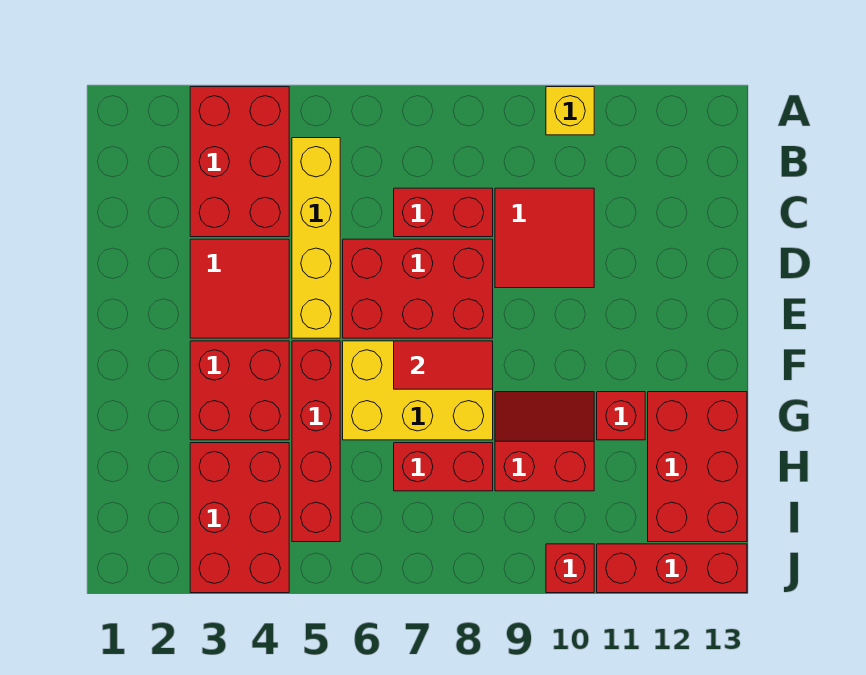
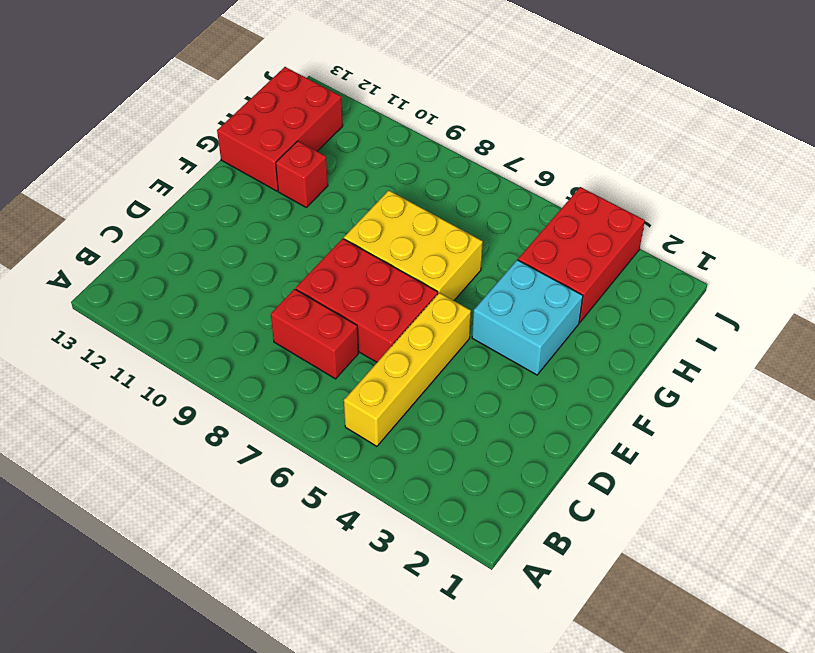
cyan brick F3:G4 level 1 -> red brick F3:G4 level 1
none -> red brick A3:C4 level 1
none -> yellow brick A10 level 1
none -> red tile C9:D10 level 1

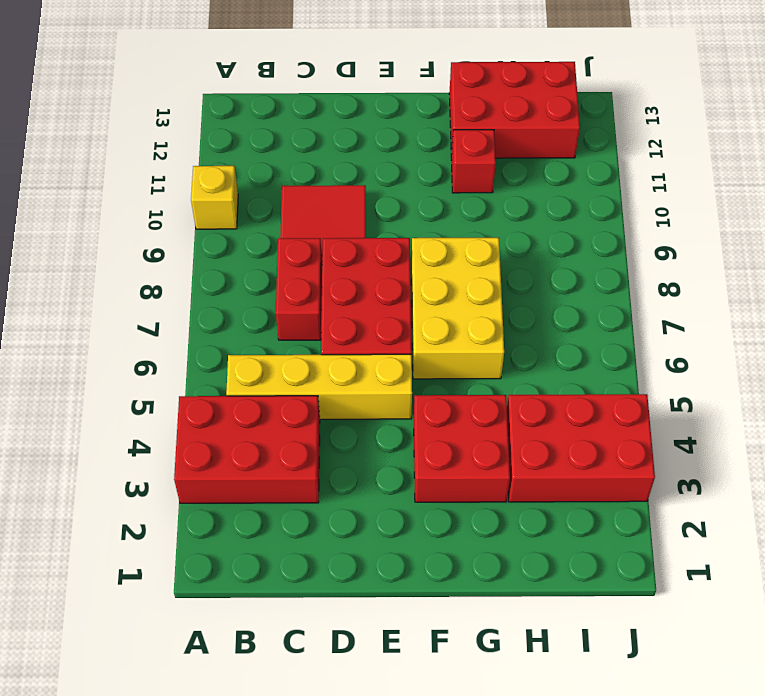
none -> red tile D3:E4 level 1
none -> red brick F5:I5 level 1
none -> red slope G9:H10 level 1 top H

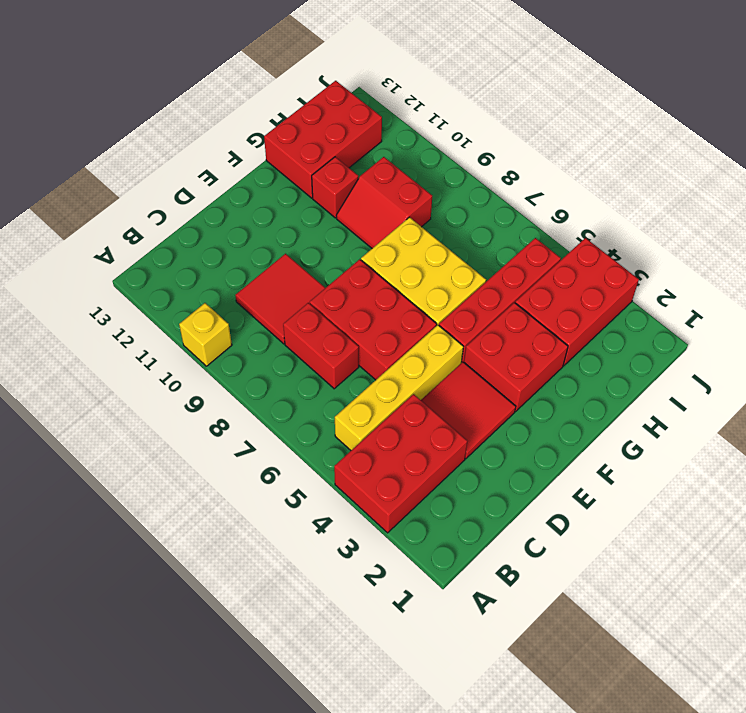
none -> red brick H7:H8 level 1
none -> red brick J10 level 1
none -> red brick J11:J13 level 1

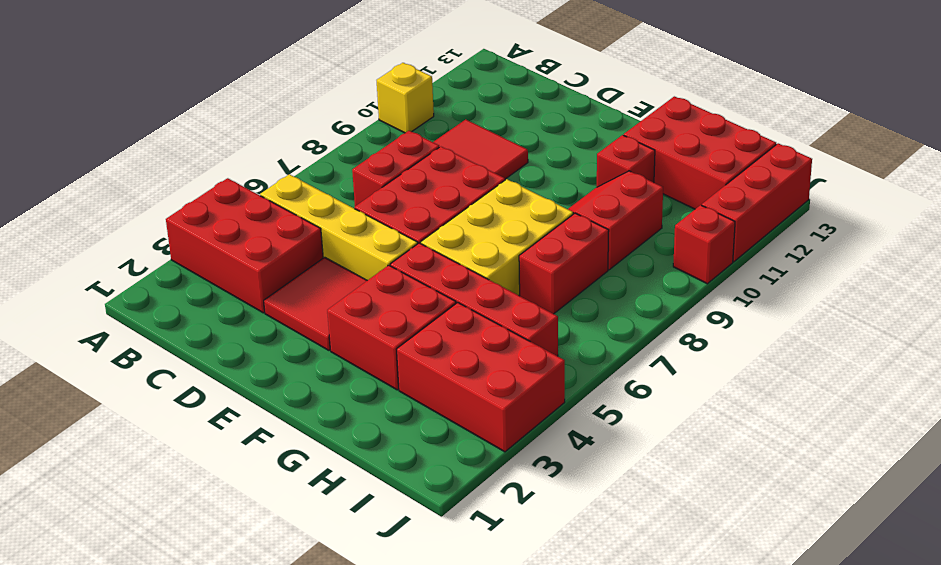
none -> red tile F7:F8 level 2

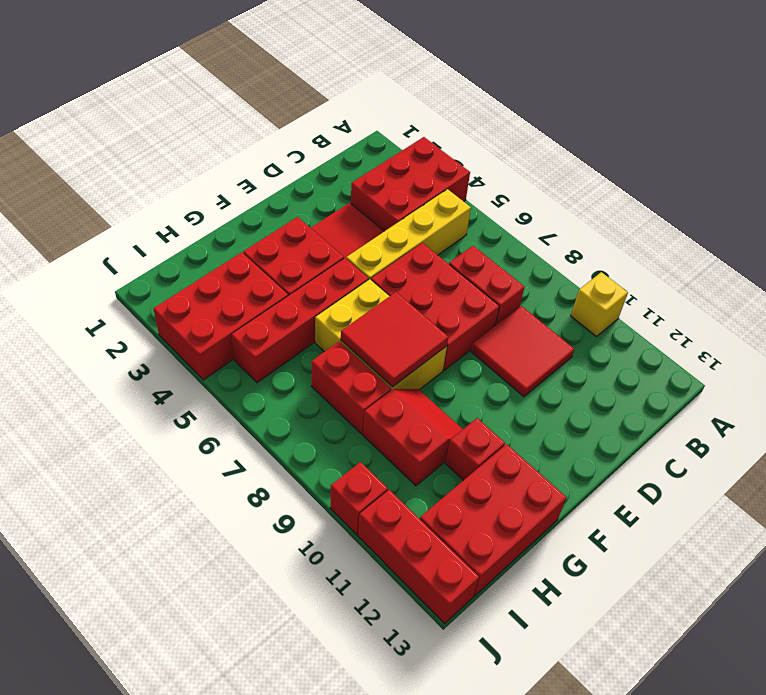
red tile F7:G8 level 2 -> red tile F7:F8 level 2

